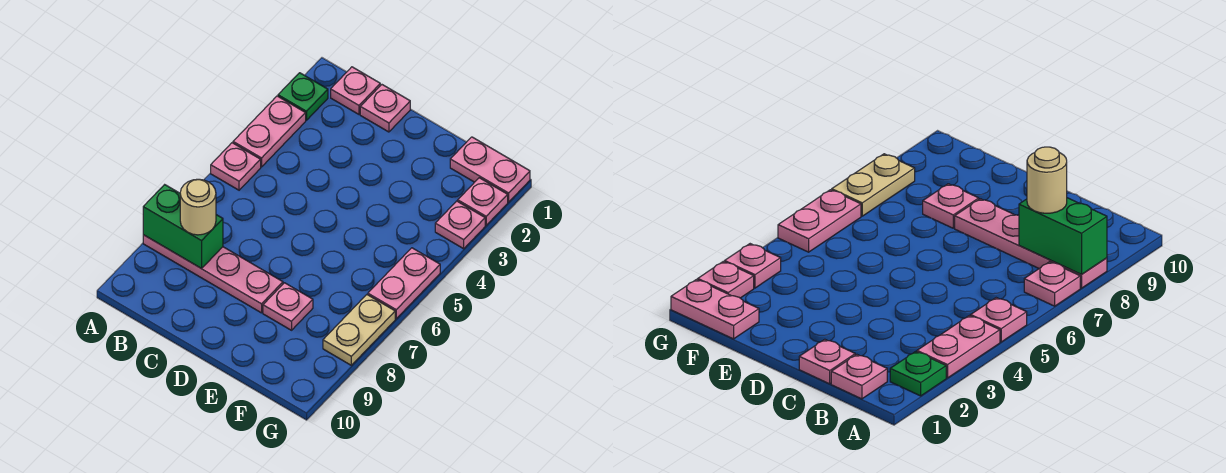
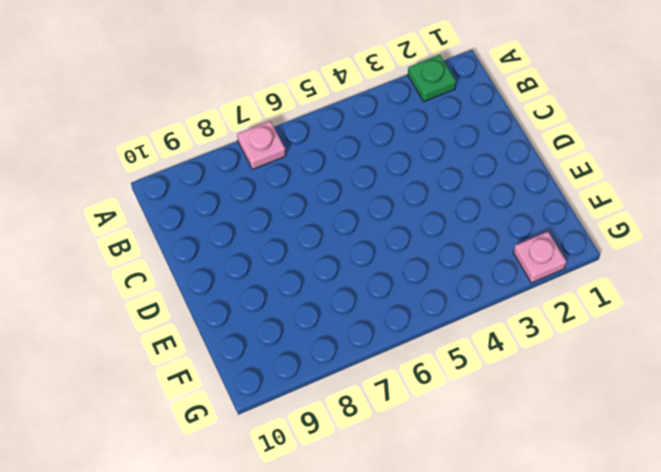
none -> pink plate A3:A4 level 1
none -> pink plate A5 level 1
none -> pink plate A8:D8 level 1

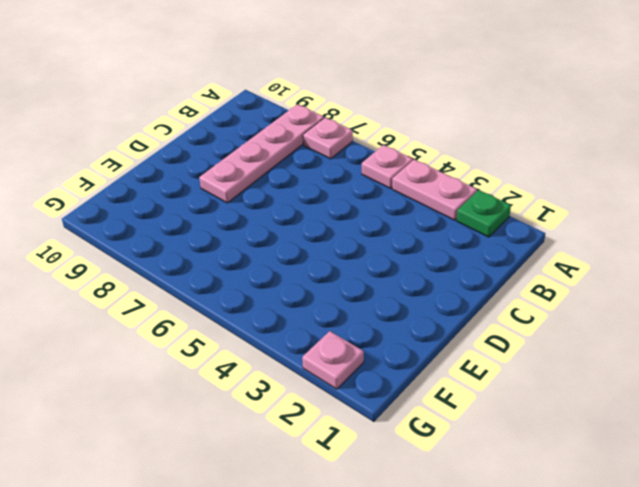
none -> pink plate B1 level 1
none -> pink plate C1 level 1
none -> pink plate E8 level 1

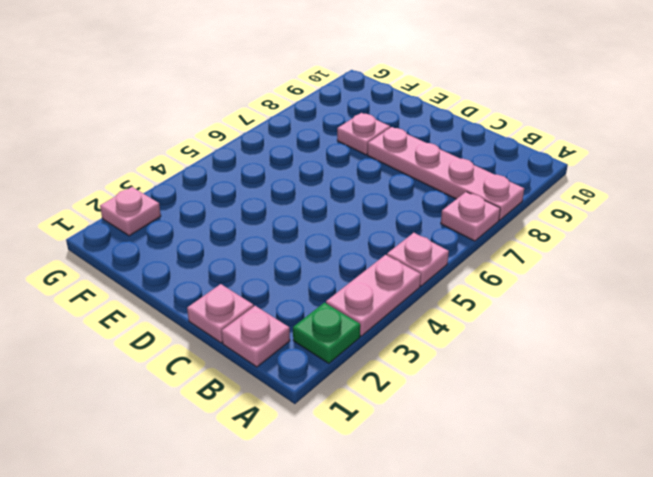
none -> pink plate F1:G1 level 1
none -> pink plate G3 level 1
none -> pink plate G5:G6 level 1

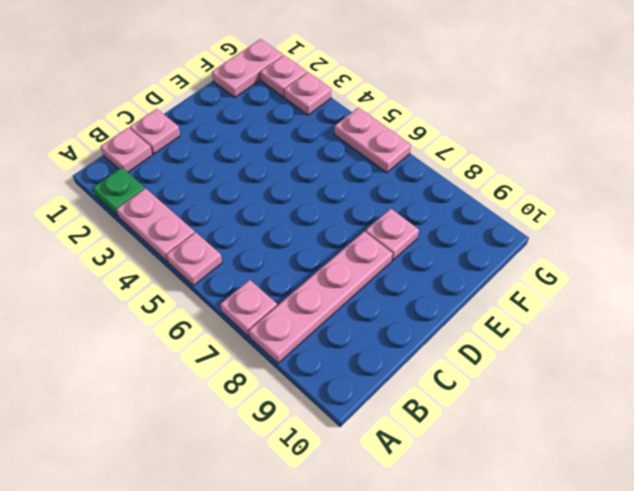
none -> tan plate G7:G8 level 1
none -> green brick A8:B8 level 2
none -> tan round brick B8 level 3

